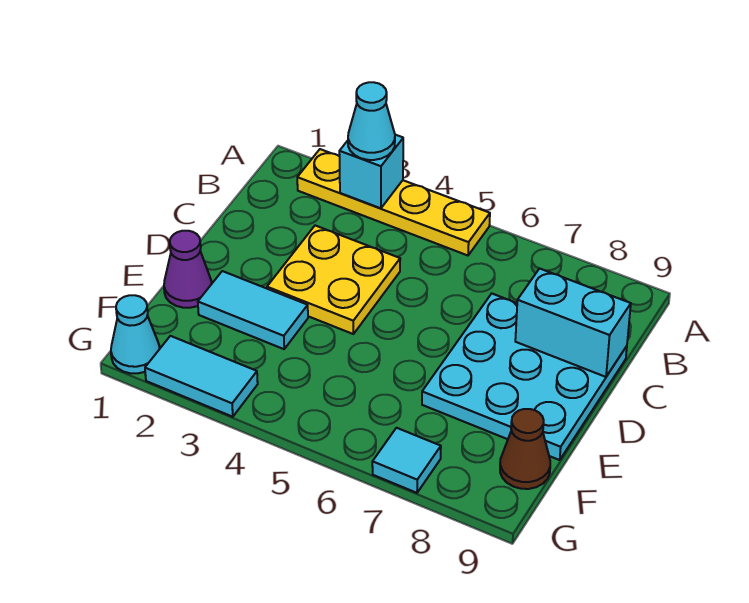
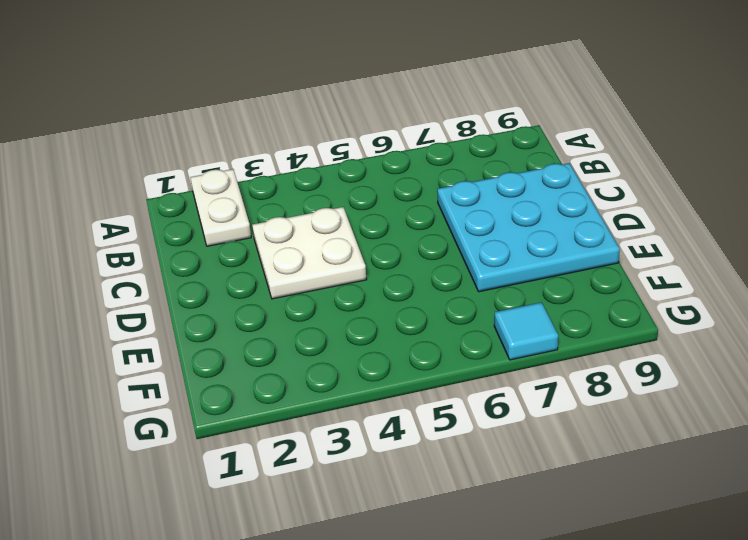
white plate A2:B2 level 1 -> yellow plate A2:A5 level 1
white plate C3:D4 level 1 -> yellow plate C3:D4 level 1
none -> purple cone E1 level 1
none -> cyan tile E2:E3 level 1
none -> brown cone F9 level 1

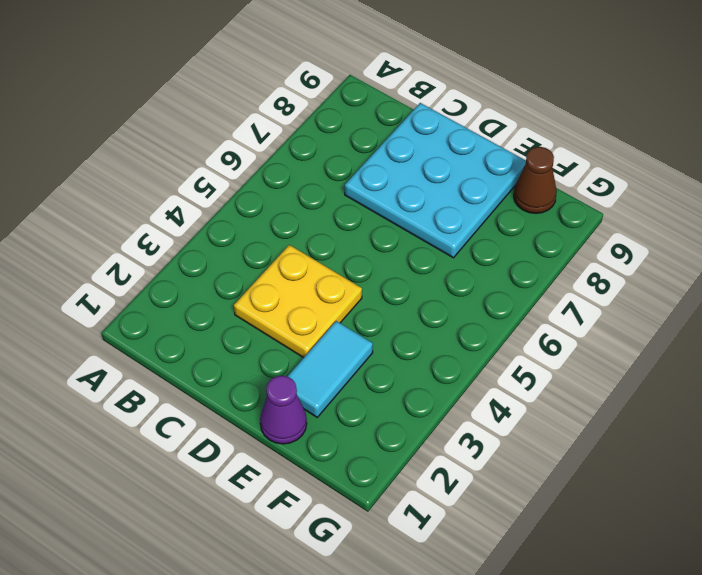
none -> yellow plate A2:A5 level 1
none -> cyan cone G1 level 1
none -> cyan tile G2:G3 level 1

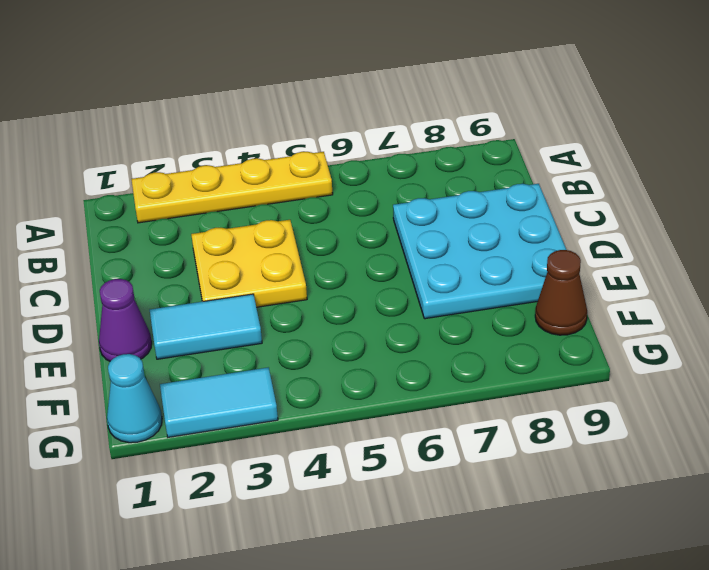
none -> cyan tile G7 level 1
none -> cyan brick A3 level 2
none -> cyan brick C8:C9 level 2

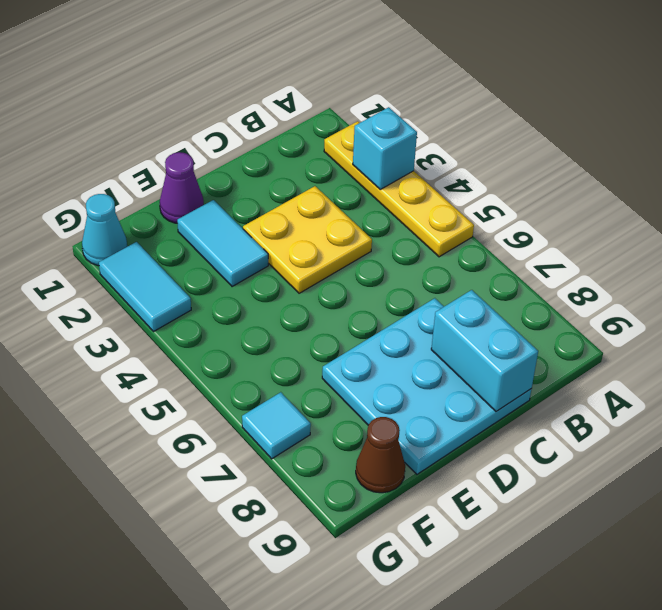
none -> cyan cone A3 level 3

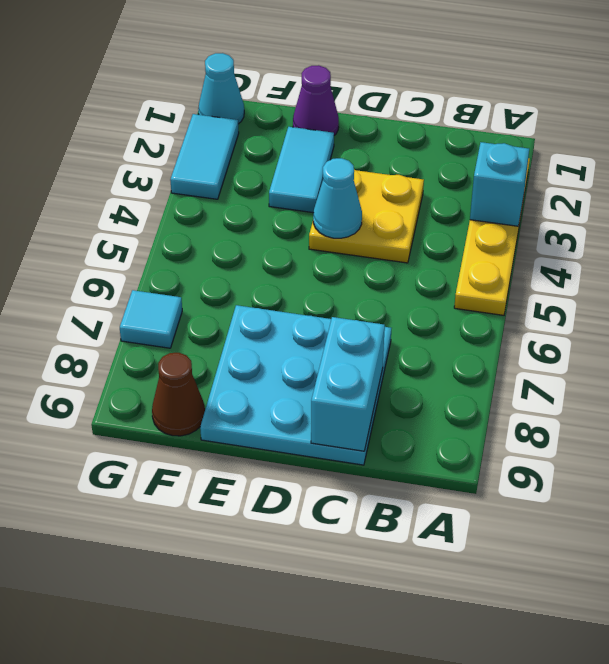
cyan cone D4 level 2 -> cyan cone A3 level 3

